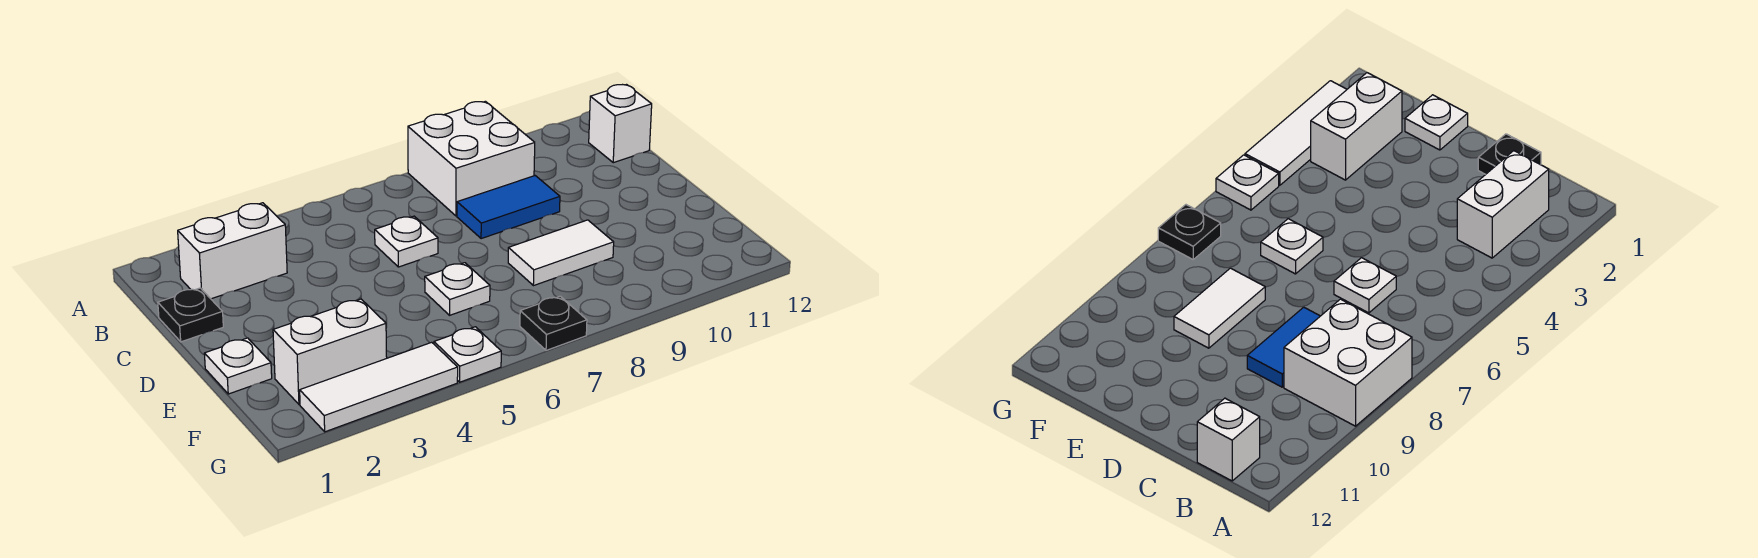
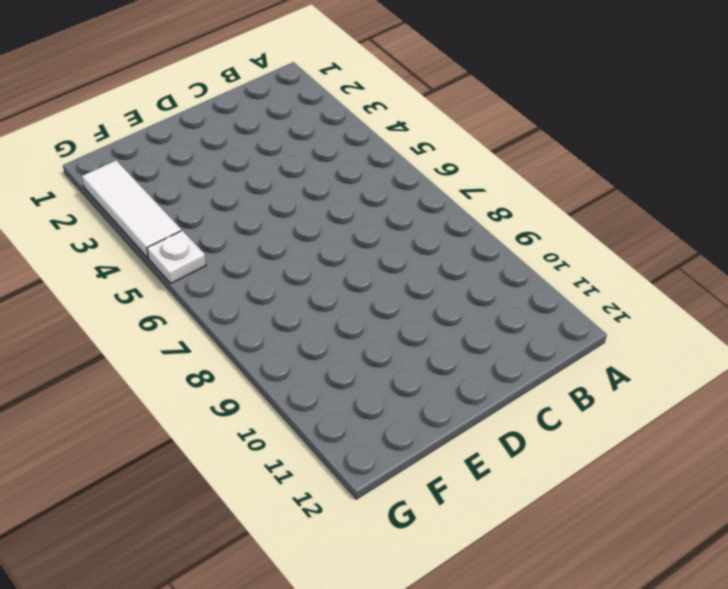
none -> white brick A8:B9 level 1
none -> white brick B2:B3 level 1
none -> white brick B12 level 1

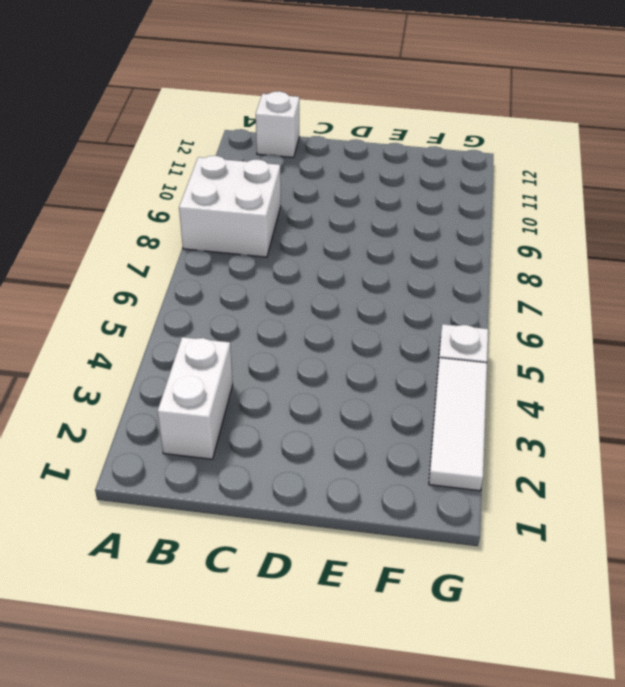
none -> black plate C1 level 1
none -> white plate C6 level 1
none -> blue tile C8:C9 level 1

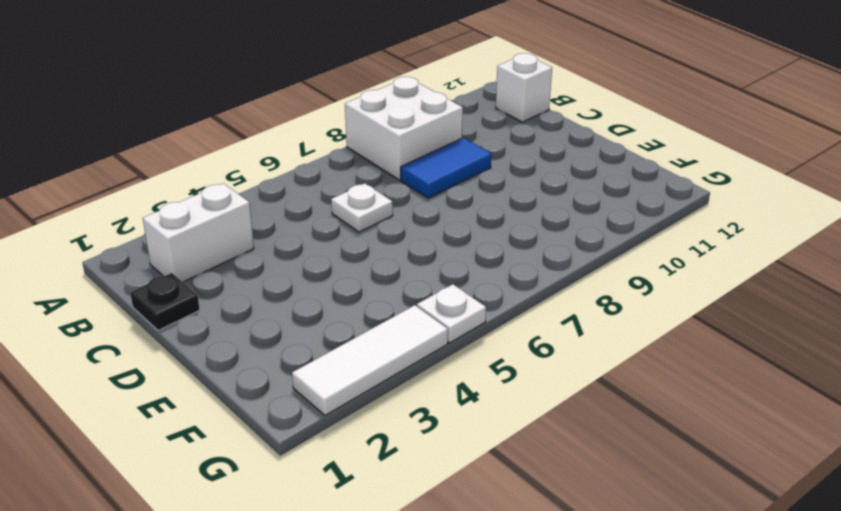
none -> white plate E1 level 1
none -> white plate E6 level 1
none -> white tile E8:E9 level 1

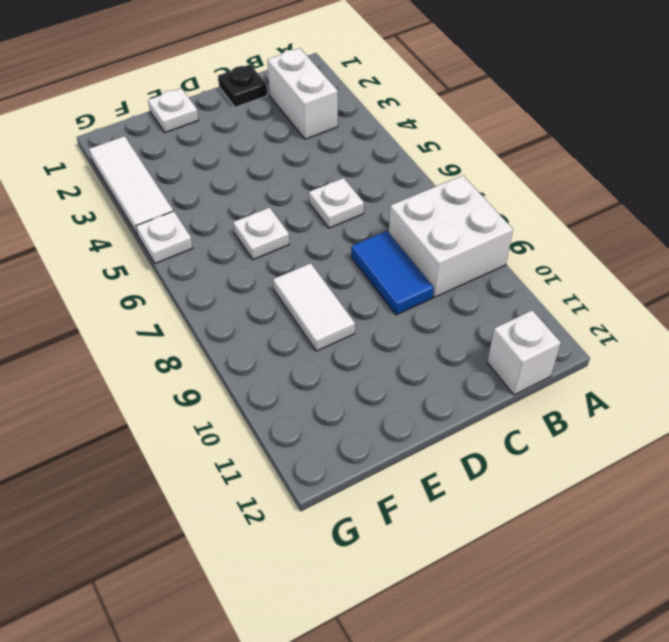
none -> white brick F2:F3 level 1
none -> black plate G7 level 1

